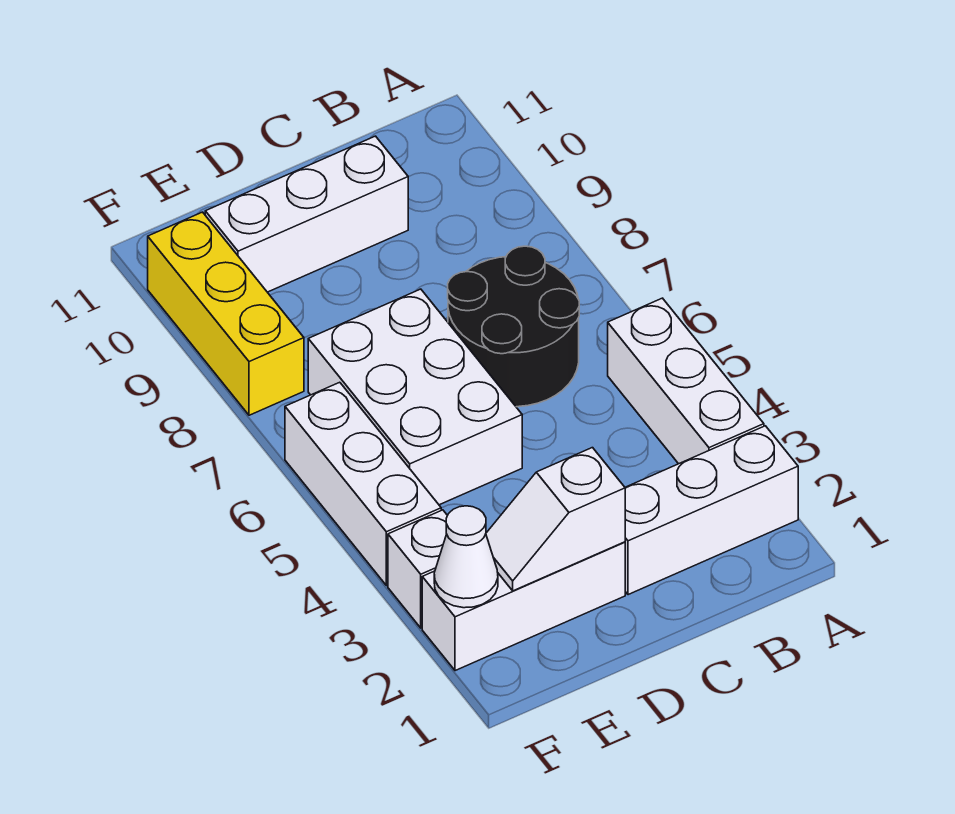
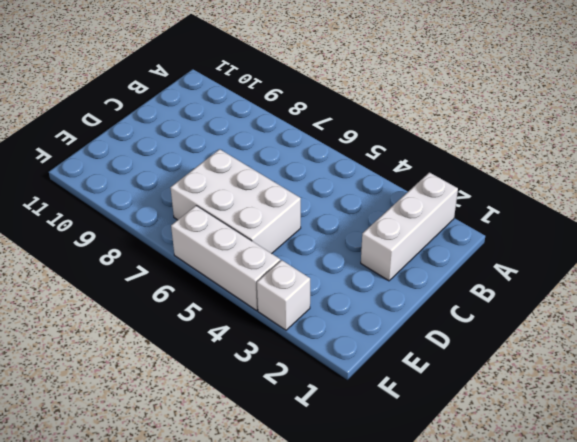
none -> white brick A3:A5 level 1
none -> black round brick B6:C7 level 1

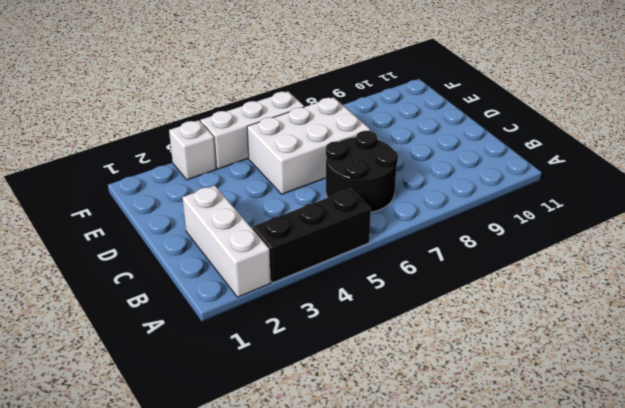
black brick A3:A5 level 1 -> white brick A3:A5 level 1
none -> white brick C10:E10 level 1
none -> white brick D2:F2 level 1

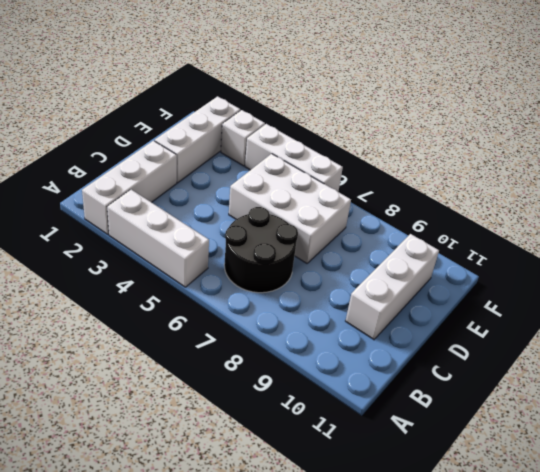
none -> yellow brick F8:F10 level 1
none -> white slope D2:E2 level 2 top D

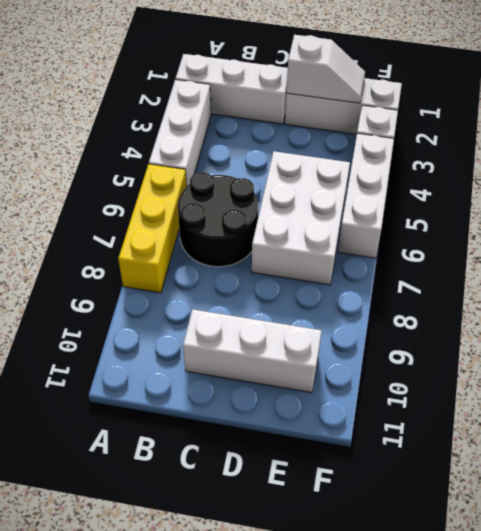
yellow brick A6:A8 level 1 -> yellow brick F8:F10 level 1
none -> white cone F2 level 2

